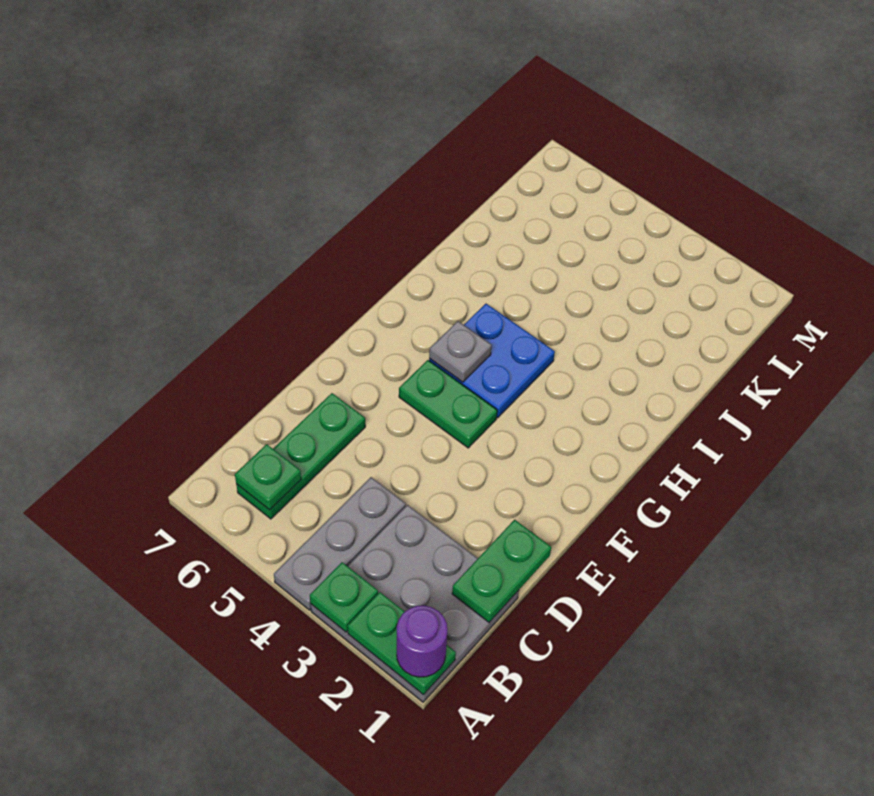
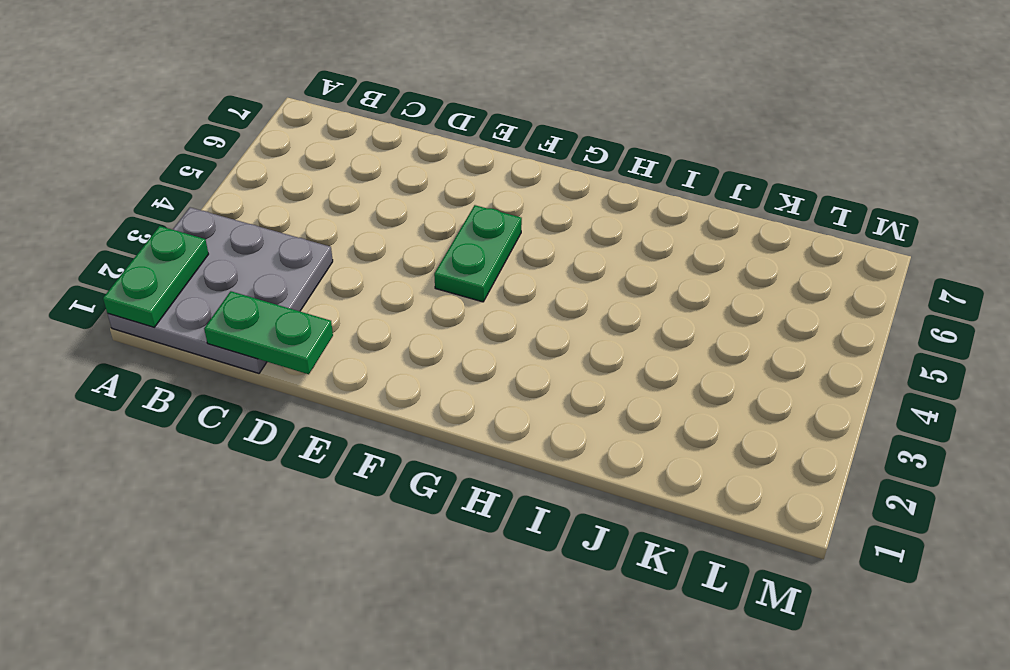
none -> grey plate A4:C4 level 1
none -> green plate B6:D6 level 1

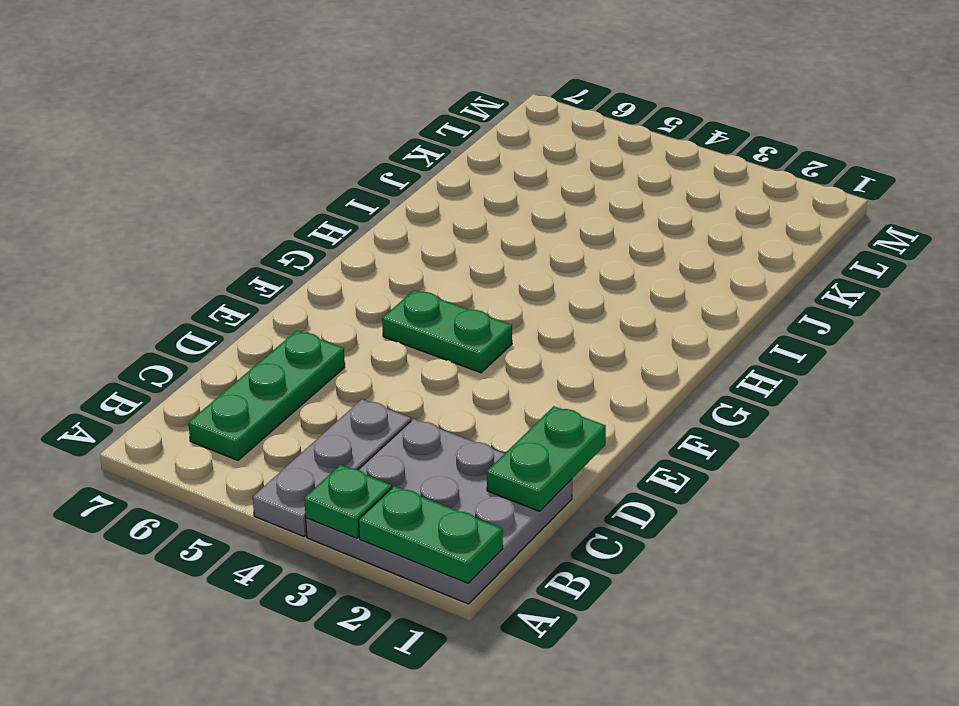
none -> blue plate G4:H5 level 1
none -> green plate B6 level 2

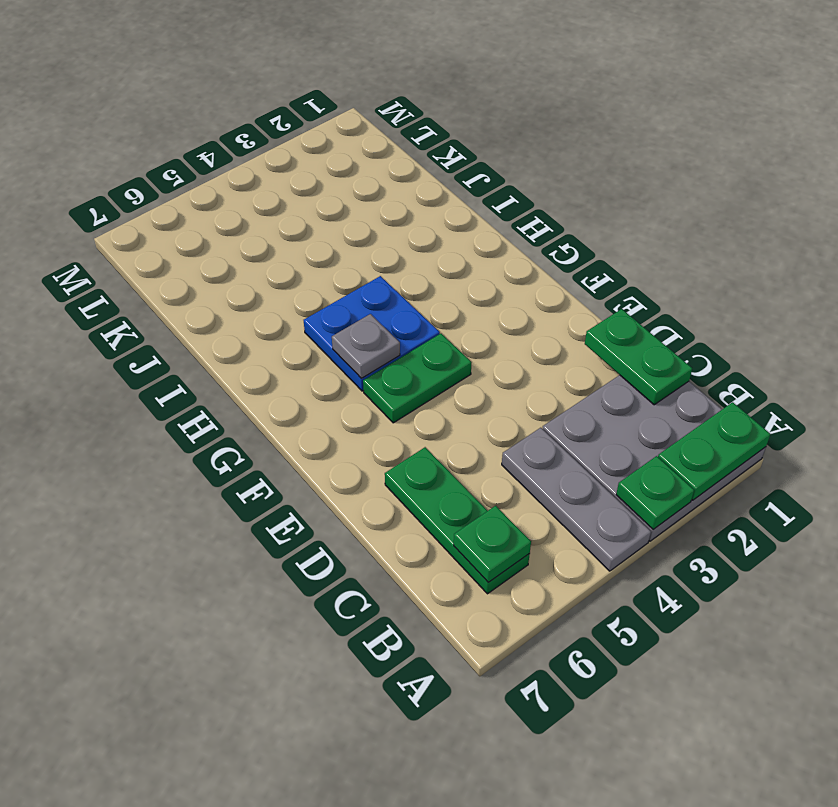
none -> purple round brick A1 level 3

